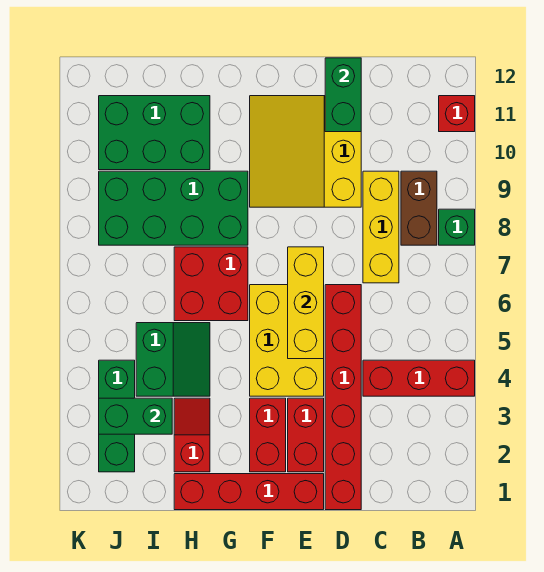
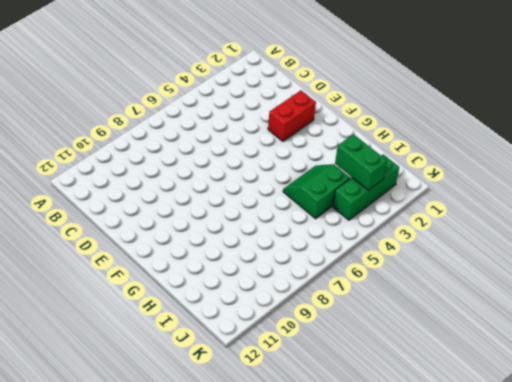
none -> red brick A4:C4 level 1
none -> green brick A8 level 1
none -> red brick A11 level 1

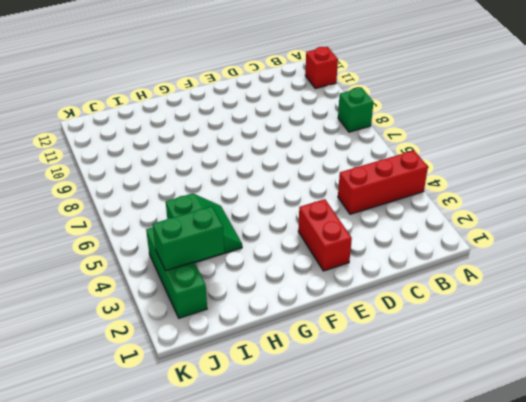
none -> brown brick B8:B9 level 1
none -> yellow brick C7:C9 level 1
none -> red brick D1:D6 level 1

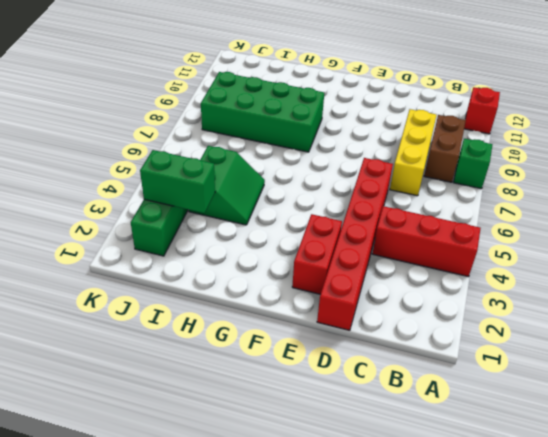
none -> yellow slope D9:F11 level 1 top D
none -> red brick E1:H1 level 1
none -> yellow brick E4:F6 level 1

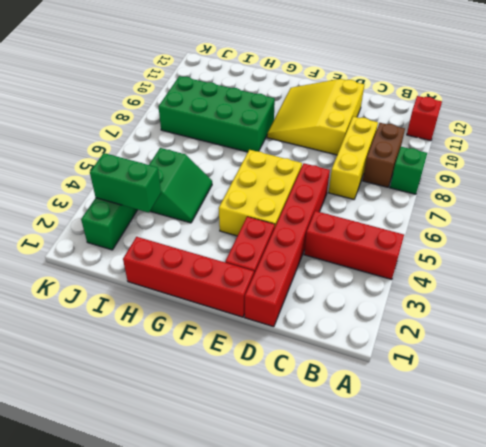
none -> red brick F2:F3 level 1
none -> red brick G6:H7 level 1
none -> red slope H2:H3 level 1 top 2

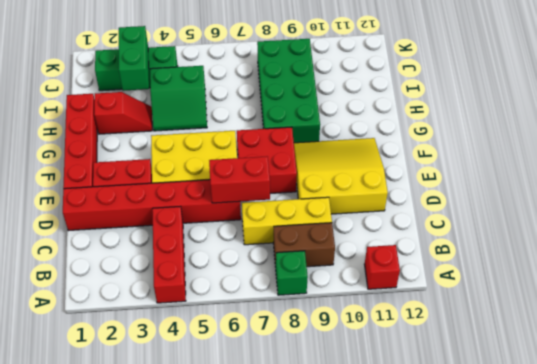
red brick D6:D7 level 2 -> red brick F2:F3 level 1
red brick E7:F8 level 1 -> red brick G6:H7 level 1
none -> green brick H10:J11 level 1
none -> green brick D11:D12 level 2
none -> yellow brick E5:E7 level 2

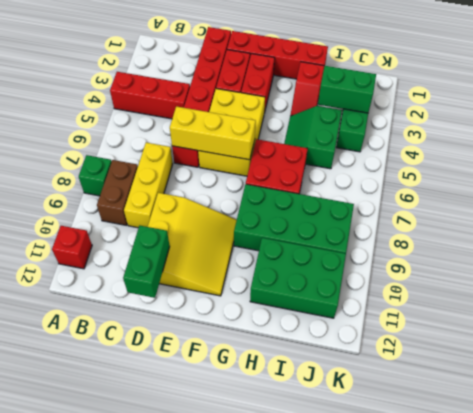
yellow brick D6:F6 level 2 -> yellow brick E5:E7 level 2

